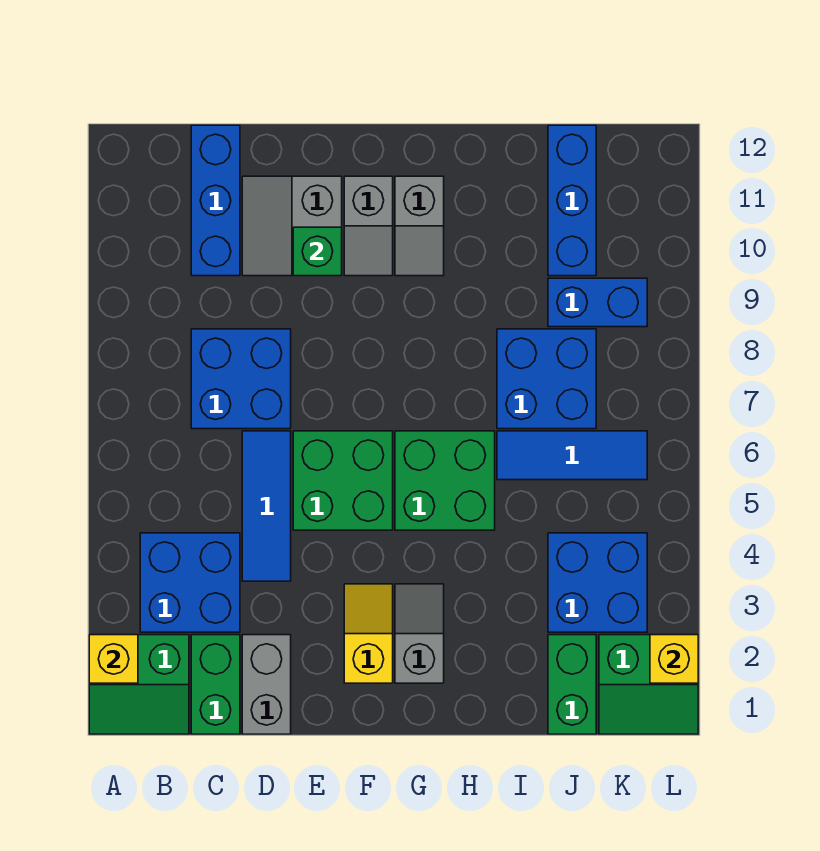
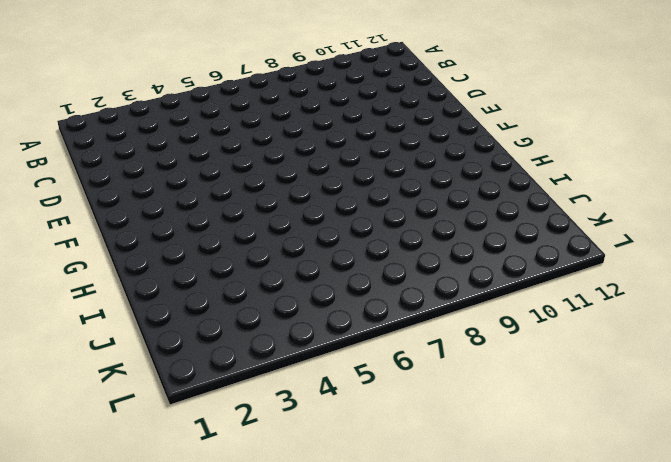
none -> green slope A1:B2 level 1 top 2
none -> blue brick B3:C4 level 1
none -> green brick C1:C2 level 1

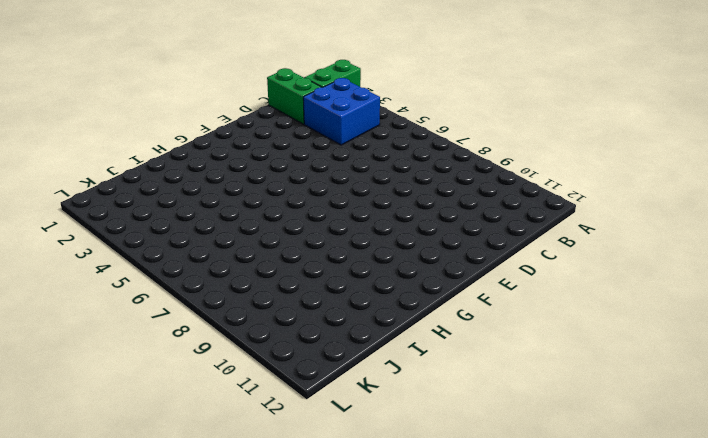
none -> blue brick C7:D8 level 1
none -> blue brick C10:C12 level 1
none -> grey brick D1:D2 level 1

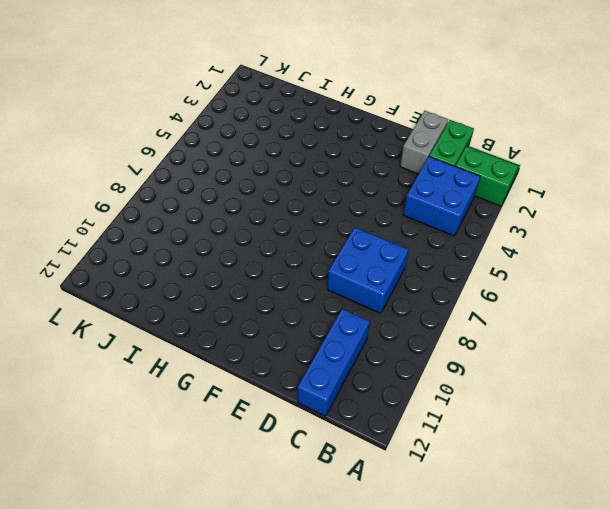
none -> blue tile D4:D6 level 1
none -> grey slope D10:E11 level 1 top E
none -> green brick E5:F6 level 1

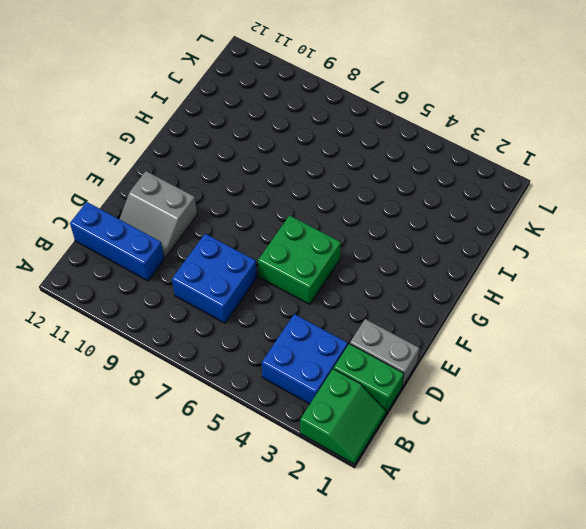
none -> blue tile D4:D6 level 1
none -> yellow slope F2:F3 level 1 top 2
none -> grey slope F10:F11 level 1 top 11

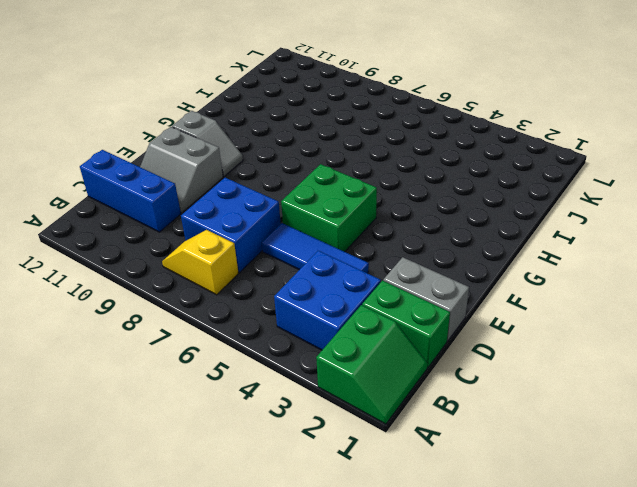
yellow slope B7:B8 level 1 top 7 -> yellow slope F2:F3 level 1 top 2
none -> grey slope G2:G3 level 1 top 2
none -> green brick G5:H6 level 1
none -> grey slope G10:G11 level 1 top 11

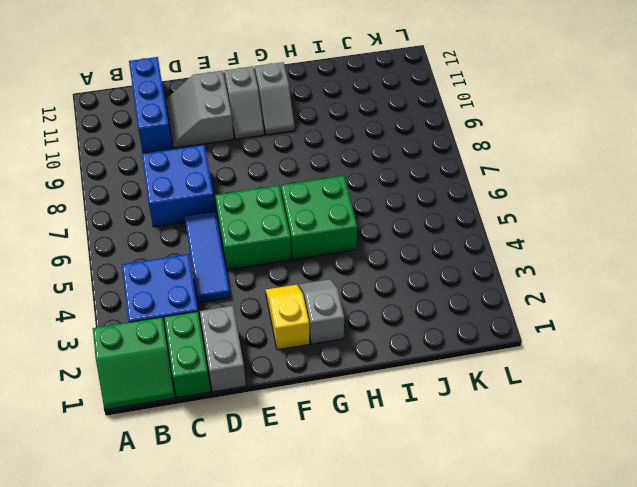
none -> blue tile I6:K6 level 1
none -> blue brick I7:J8 level 1
none -> green brick J1:J2 level 1

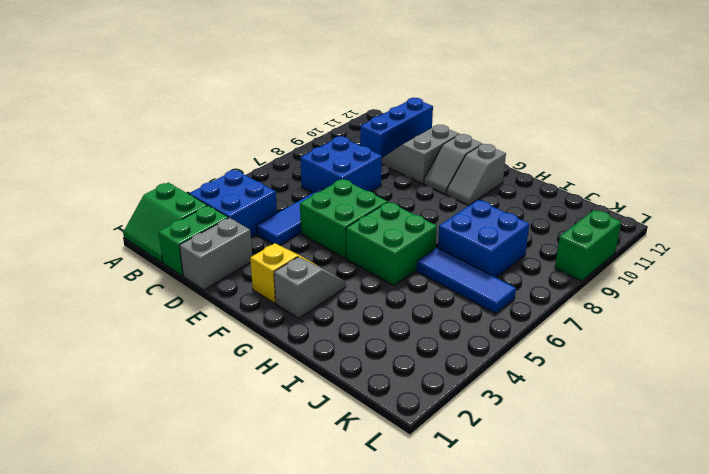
green brick L9:L10 level 1 -> green brick J1:J2 level 1
none -> blue brick J3:K4 level 1
none -> blue brick J9:K9 level 1
none -> blue brick J10:J12 level 1

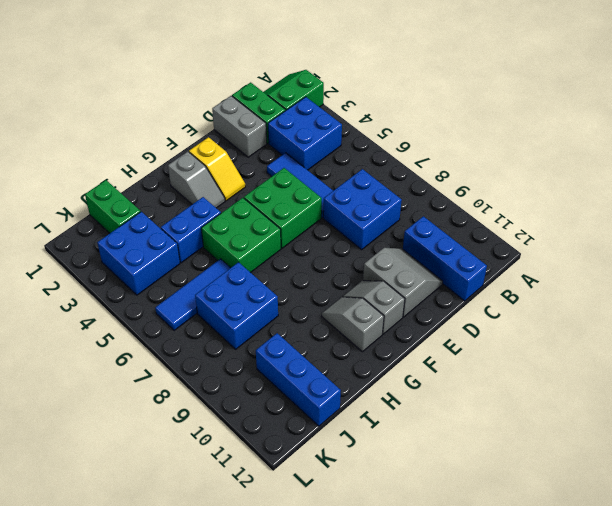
blue brick H4:I4 level 1 -> blue brick J9:K9 level 1
none -> green slope K1:L2 level 1 top 2
none -> yellow brick A2 level 2
none -> green brick E10 level 2

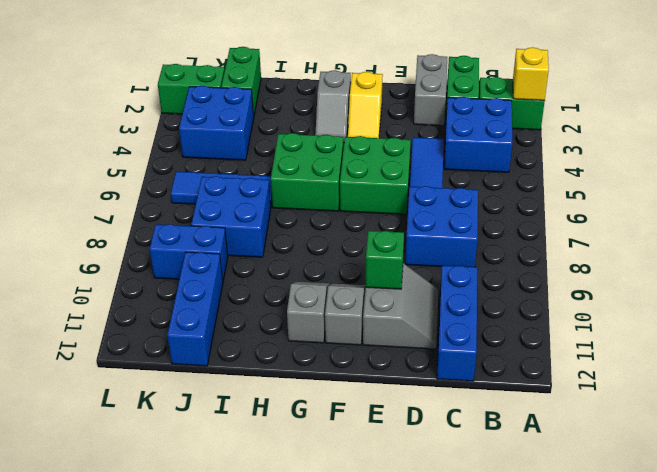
none -> yellow brick L2 level 2

